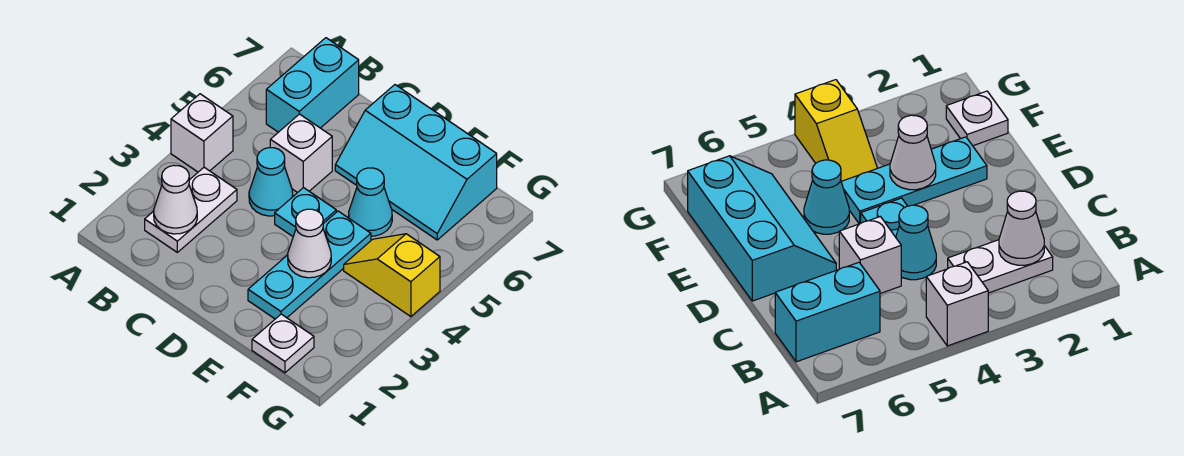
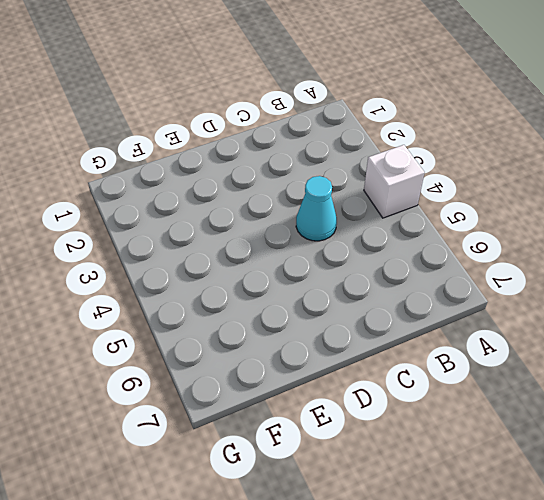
none -> white plate B2:B3 level 1
none -> cyan brick B6:B7 level 1
none -> white brick C5 level 1

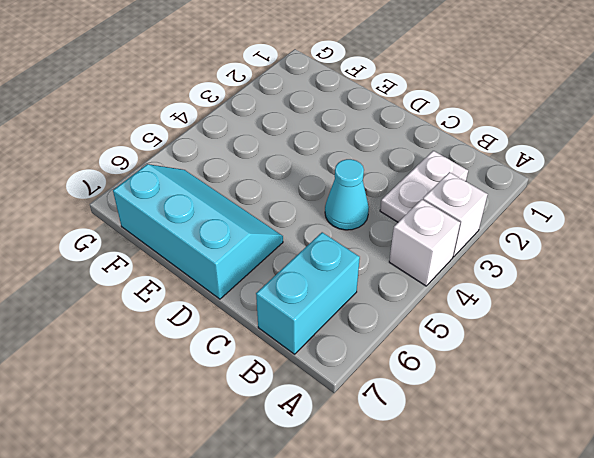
white brick A3 level 1 -> white brick C5 level 1
none -> cyan plate D4 level 1
none -> cyan plate E2:E4 level 1
none -> cyan cone E5 level 1

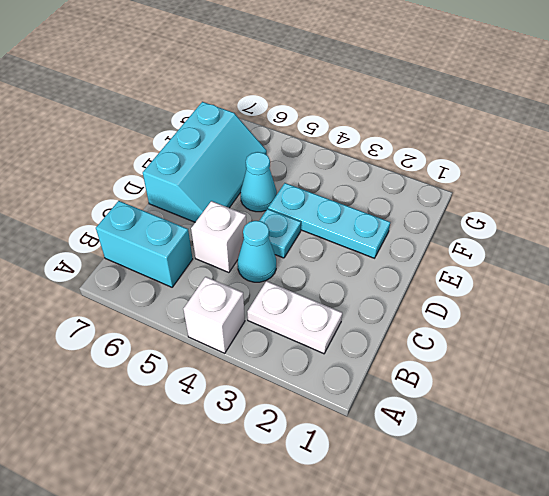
none -> white plate F1 level 1
none -> yellow slope F4:G4 level 1 top G
none -> white cone B2 level 2

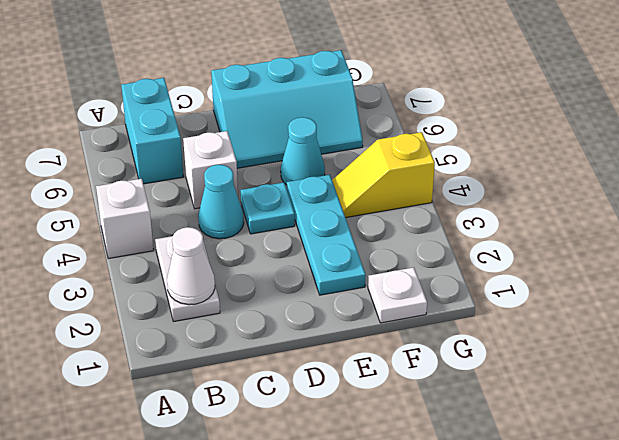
none -> white cone E3 level 2

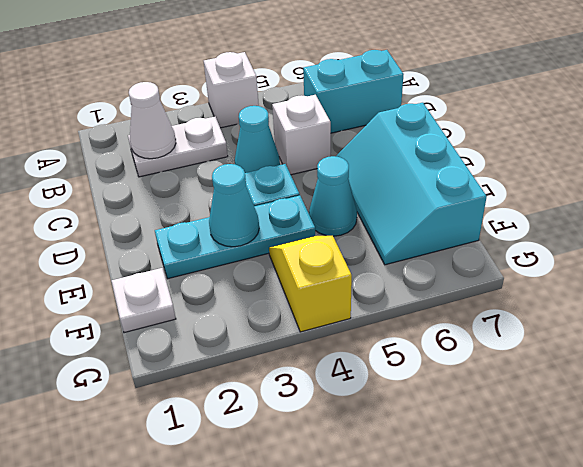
cyan cone E3 level 2 -> white cone E3 level 2

